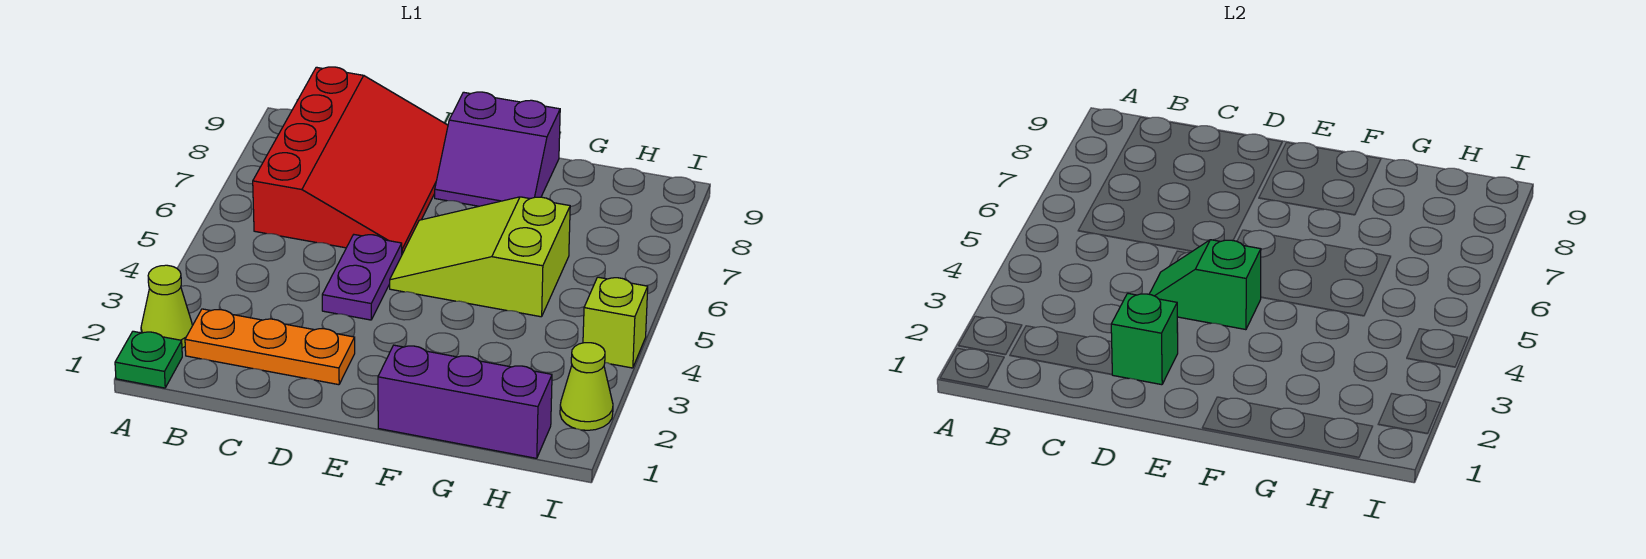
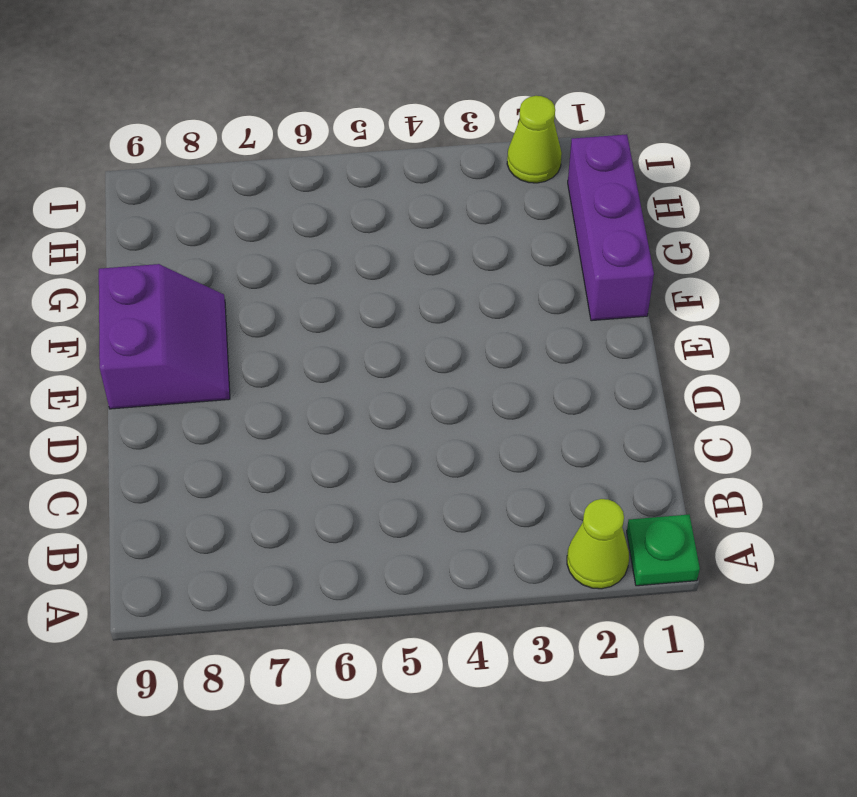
none -> orange plate B2:D2 level 1
none -> red slope B6:D9 level 1 top B
none -> purple plate D4:D5 level 1

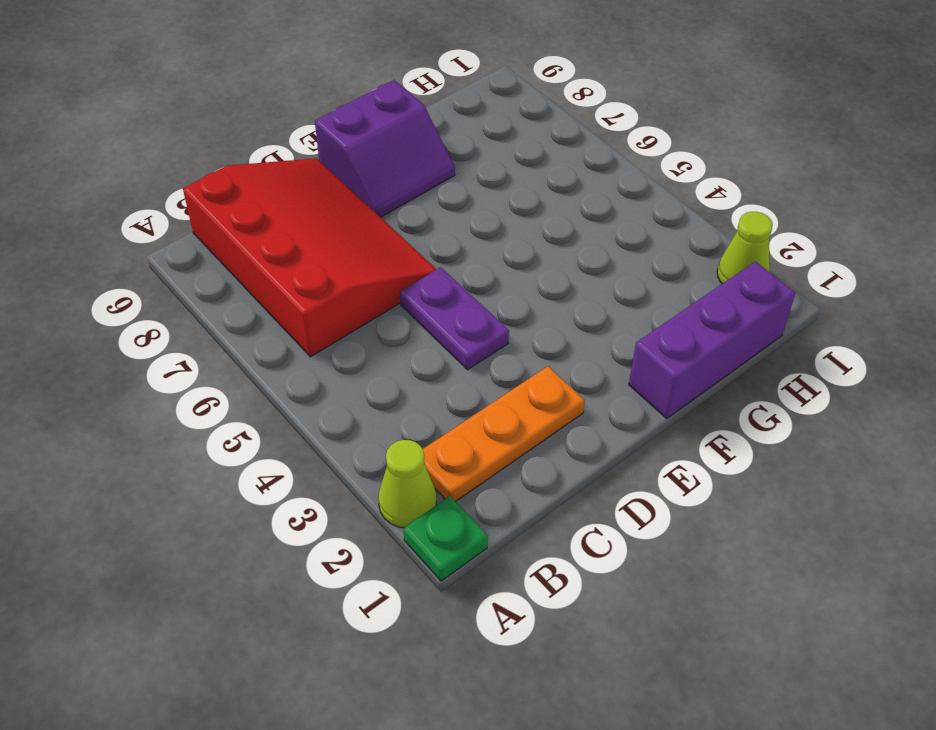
none -> lime slope E5:G6 level 1 top G
none -> lime brick I4 level 1
none -> green brick D2 level 2

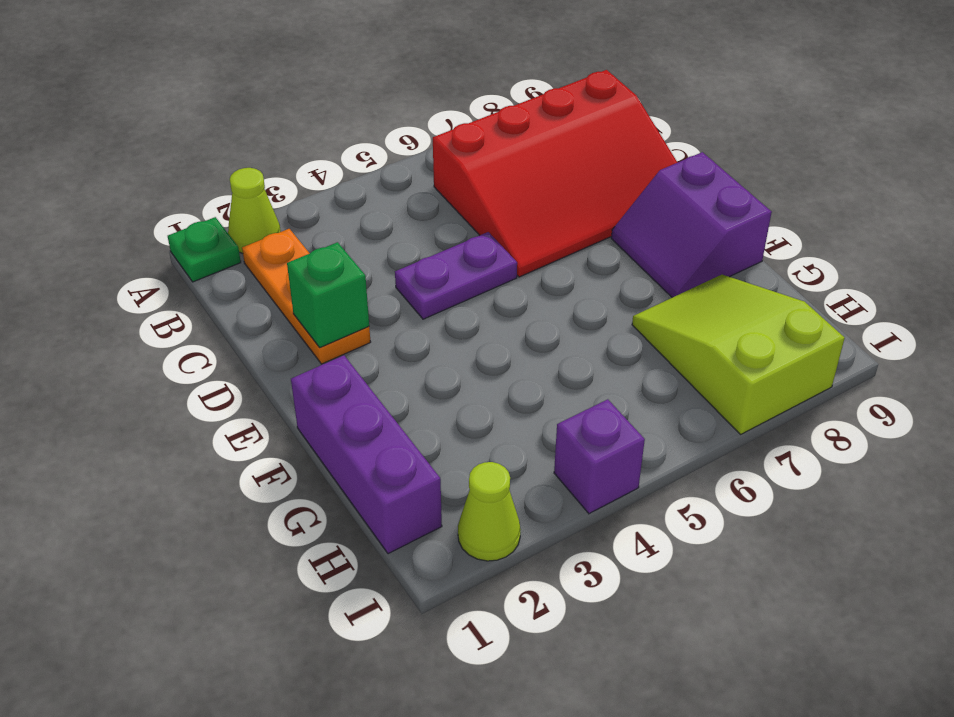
lime slope G7:I8 level 1 top I -> lime slope E5:G6 level 1 top G
purple brick I4 level 1 -> lime brick I4 level 1
none -> green slope D4:E4 level 2 top E

